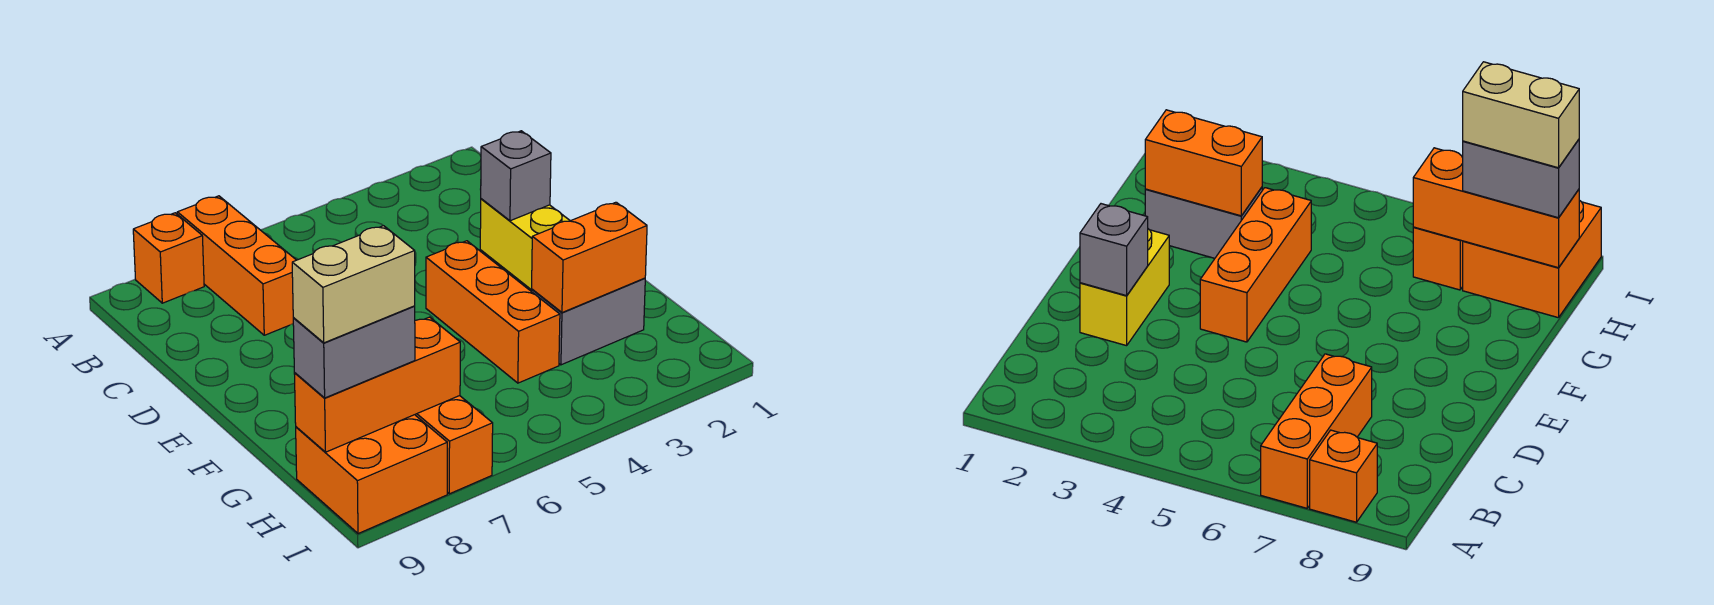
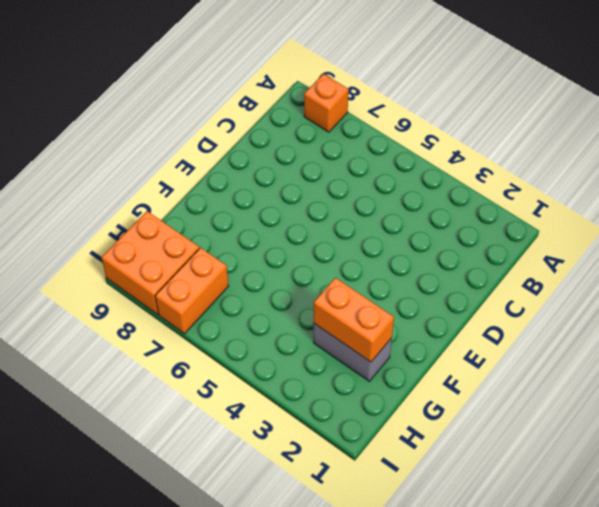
none -> orange brick A7:C7 level 1
none -> yellow brick D2:E2 level 1
none -> orange brick E4:G4 level 1

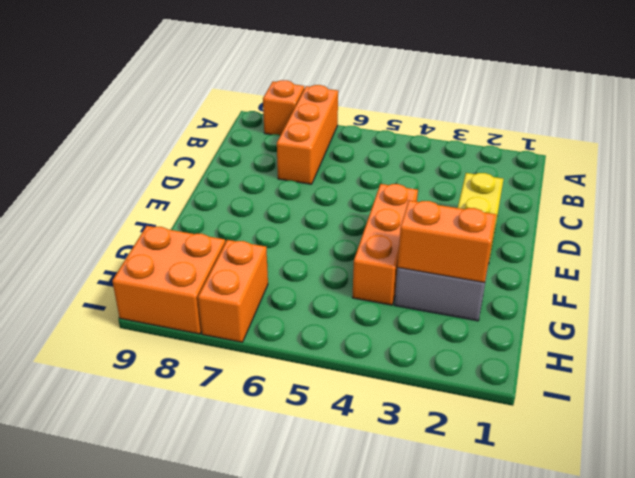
none -> grey brick D2 level 2
none -> orange brick H7:H9 level 2
none -> grey brick H8:H9 level 3

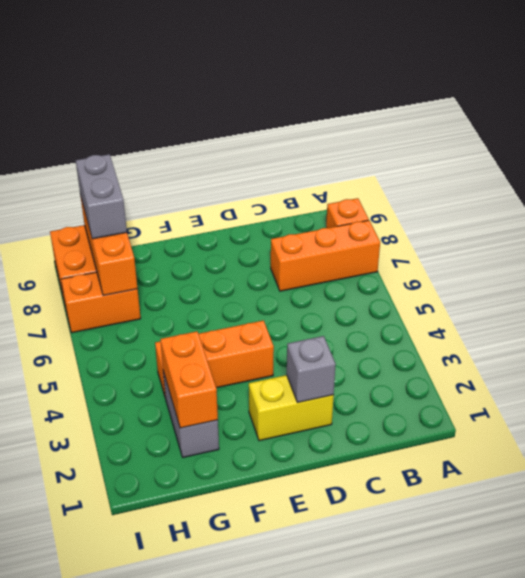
none -> tan brick H8:H9 level 4

